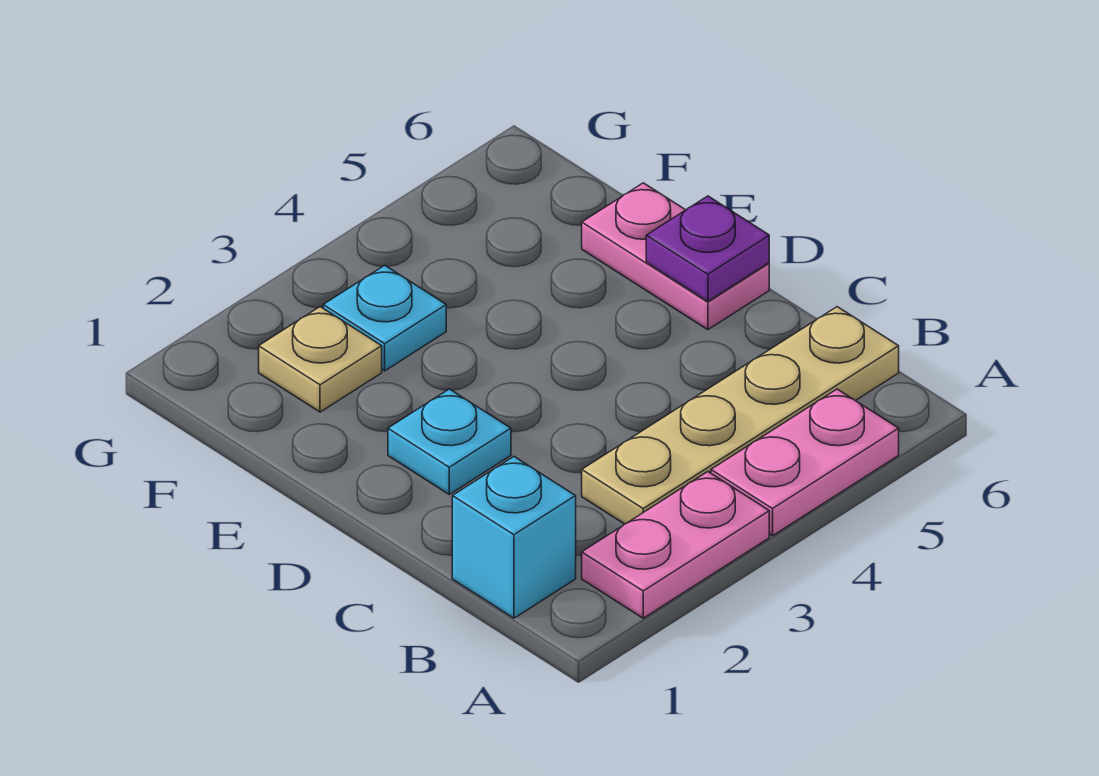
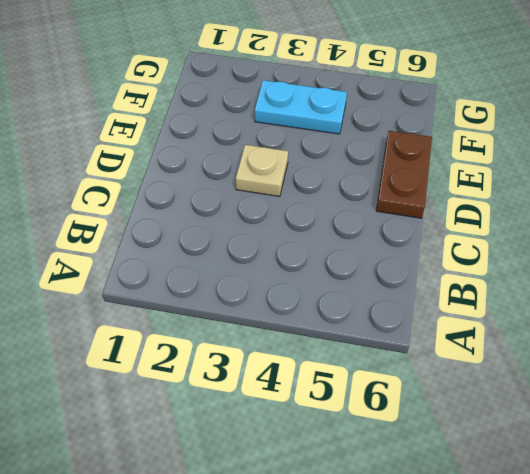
tan plate D3 level 1 -> tan plate F2 level 1
brown plate D6:E6 level 1 -> pink plate D6:E6 level 1
cyan plate F3:F4 level 1 -> cyan plate F3 level 1
none -> pink plate A2:A3 level 1
none -> pink plate A4:A5 level 1

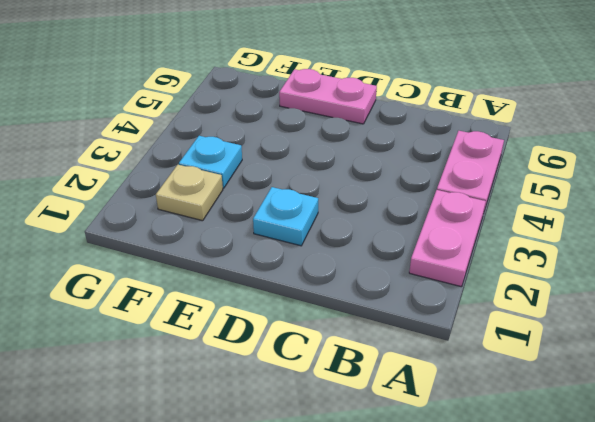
none -> cyan brick B1 level 1
none -> tan plate B3:B6 level 1

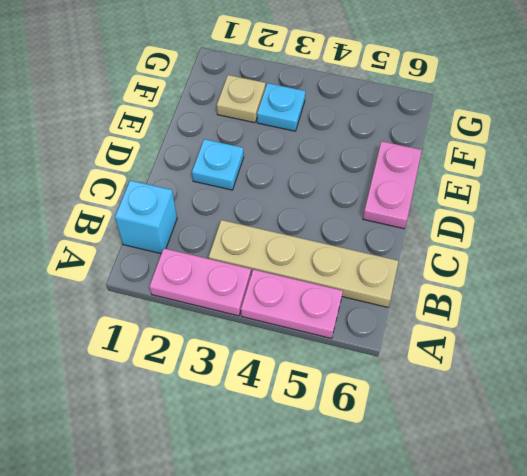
none -> purple plate D6 level 2

